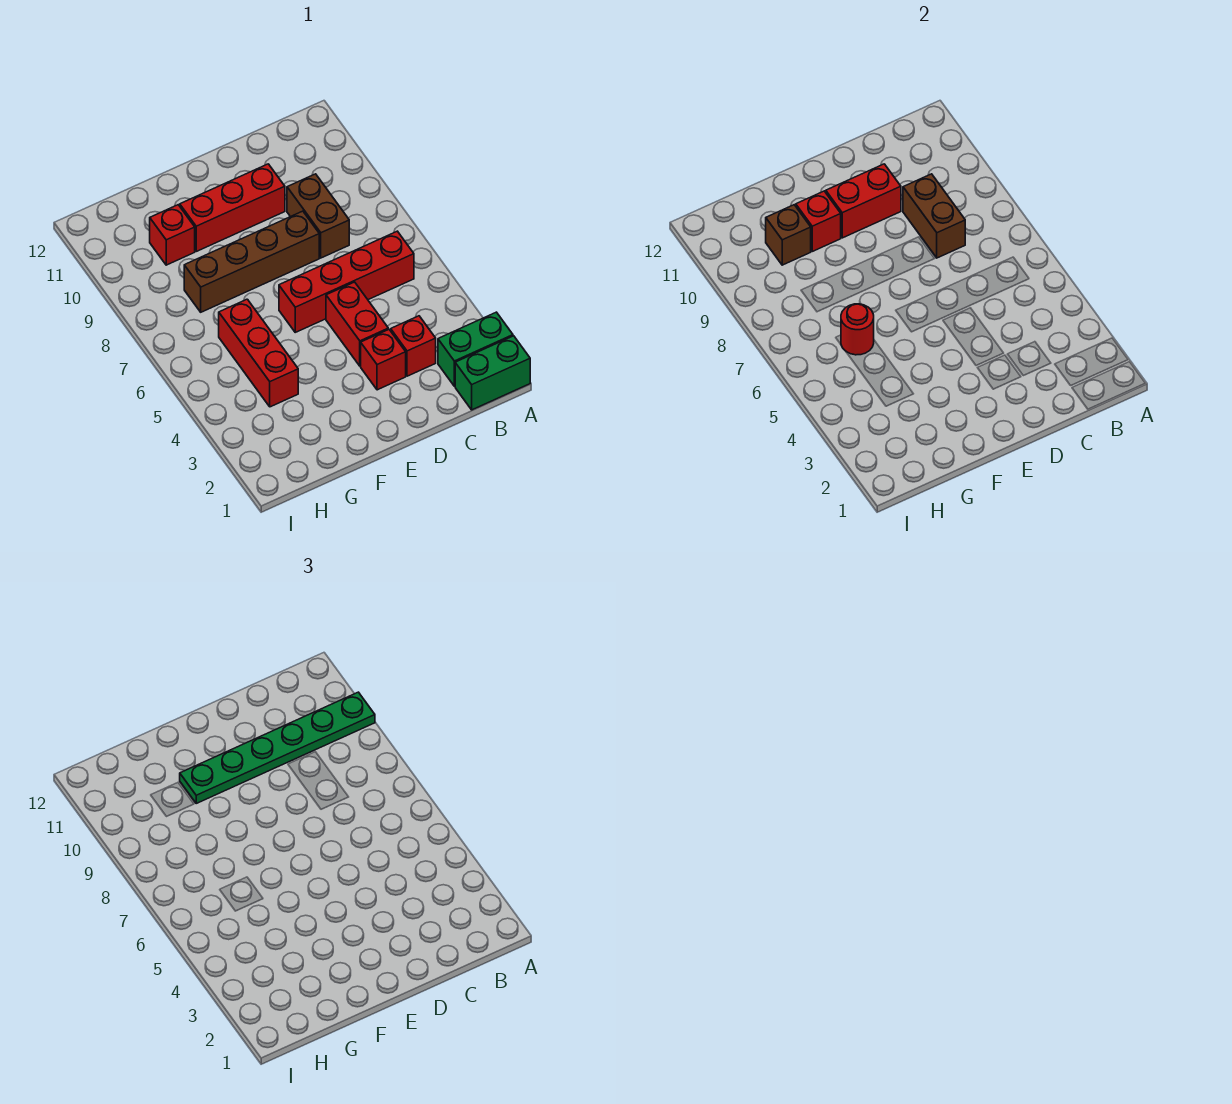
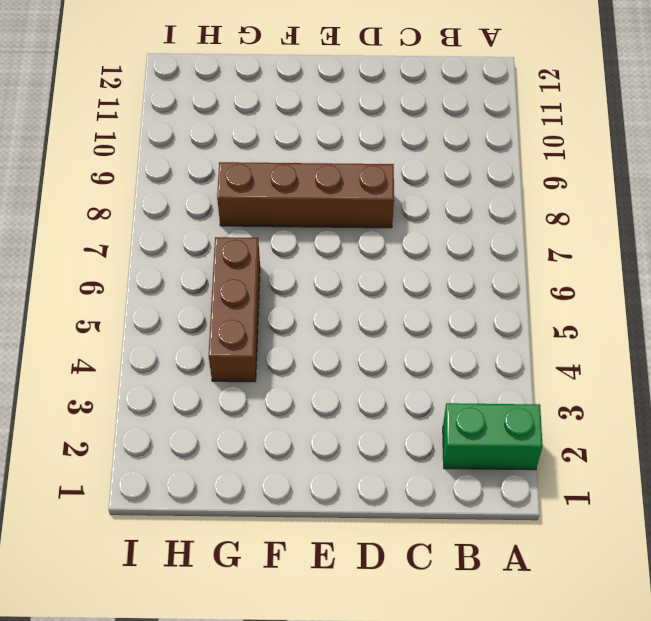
brown brick G4:G6 level 1 -> red brick G4:G6 level 1
none -> green brick A1:B1 level 1
none -> red brick B6:E6 level 1
none -> red brick C3 level 1

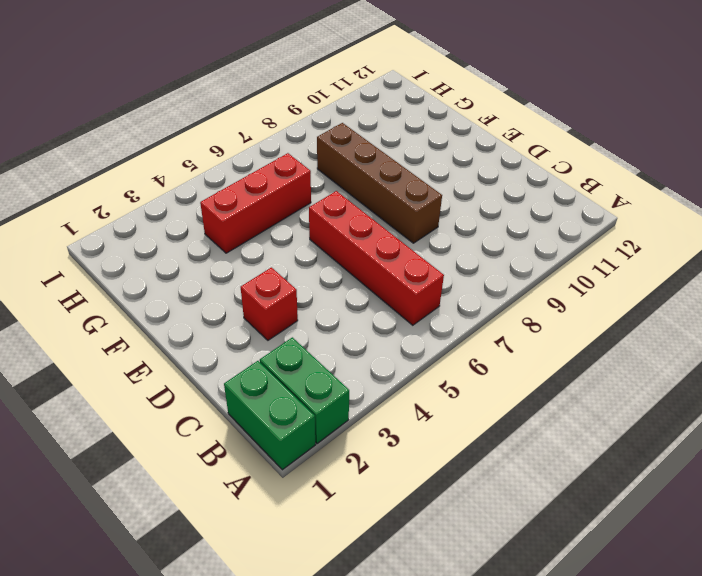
none -> red brick C3 level 1
none -> brown brick C8:C9 level 1
none -> red brick D4:D5 level 1

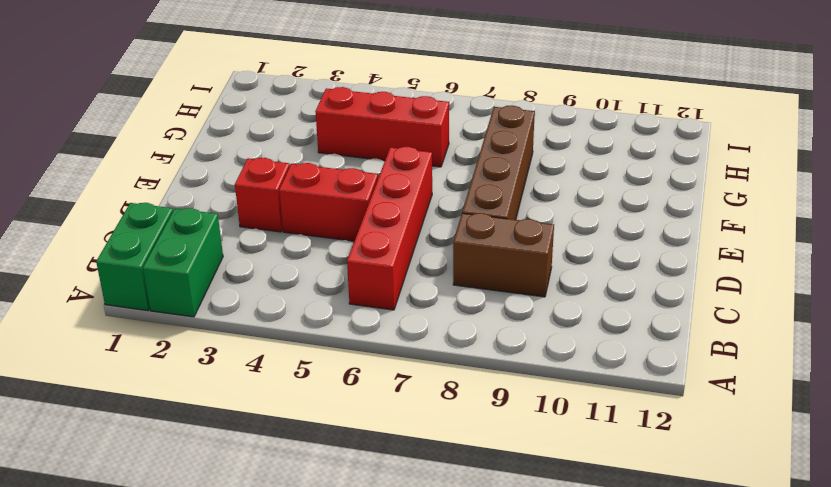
none -> red brick C3 level 1
none -> red brick D10:F10 level 1
none -> red brick G10 level 1

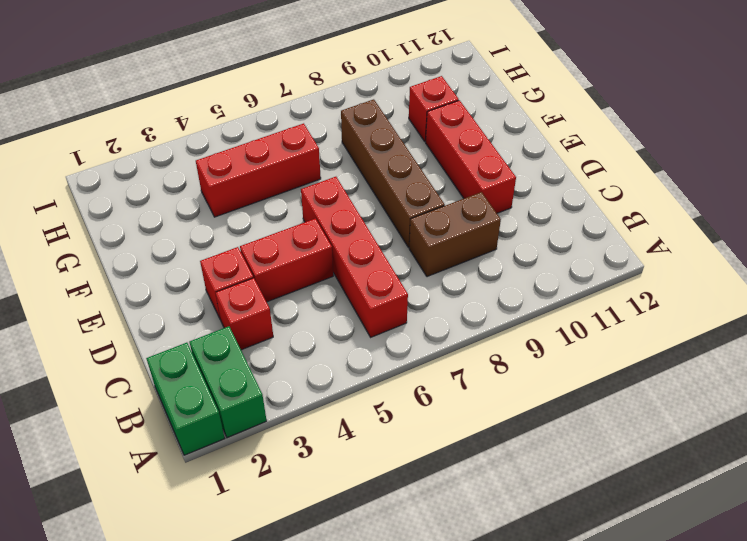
none -> brown brick C8:C9 level 2
none -> red brick D10:E10 level 2
none -> red brick F10 level 2

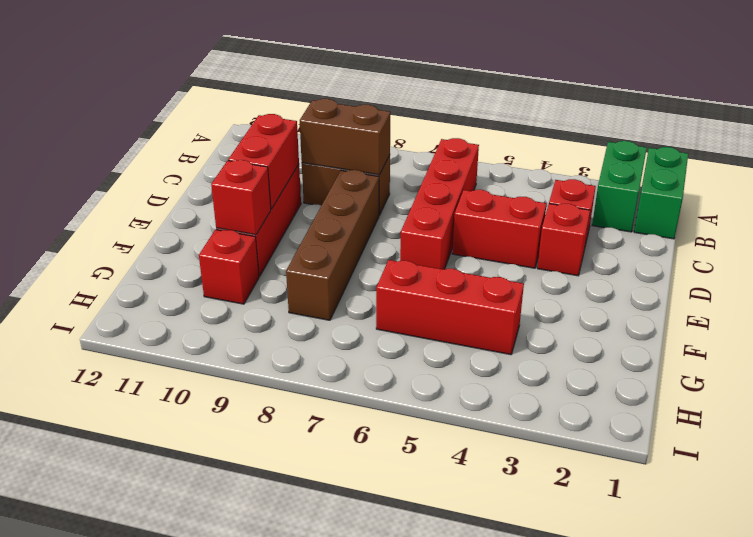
none -> red round brick G6 level 2
none -> brown brick G10 level 2
none -> green plate A10:F10 level 3

